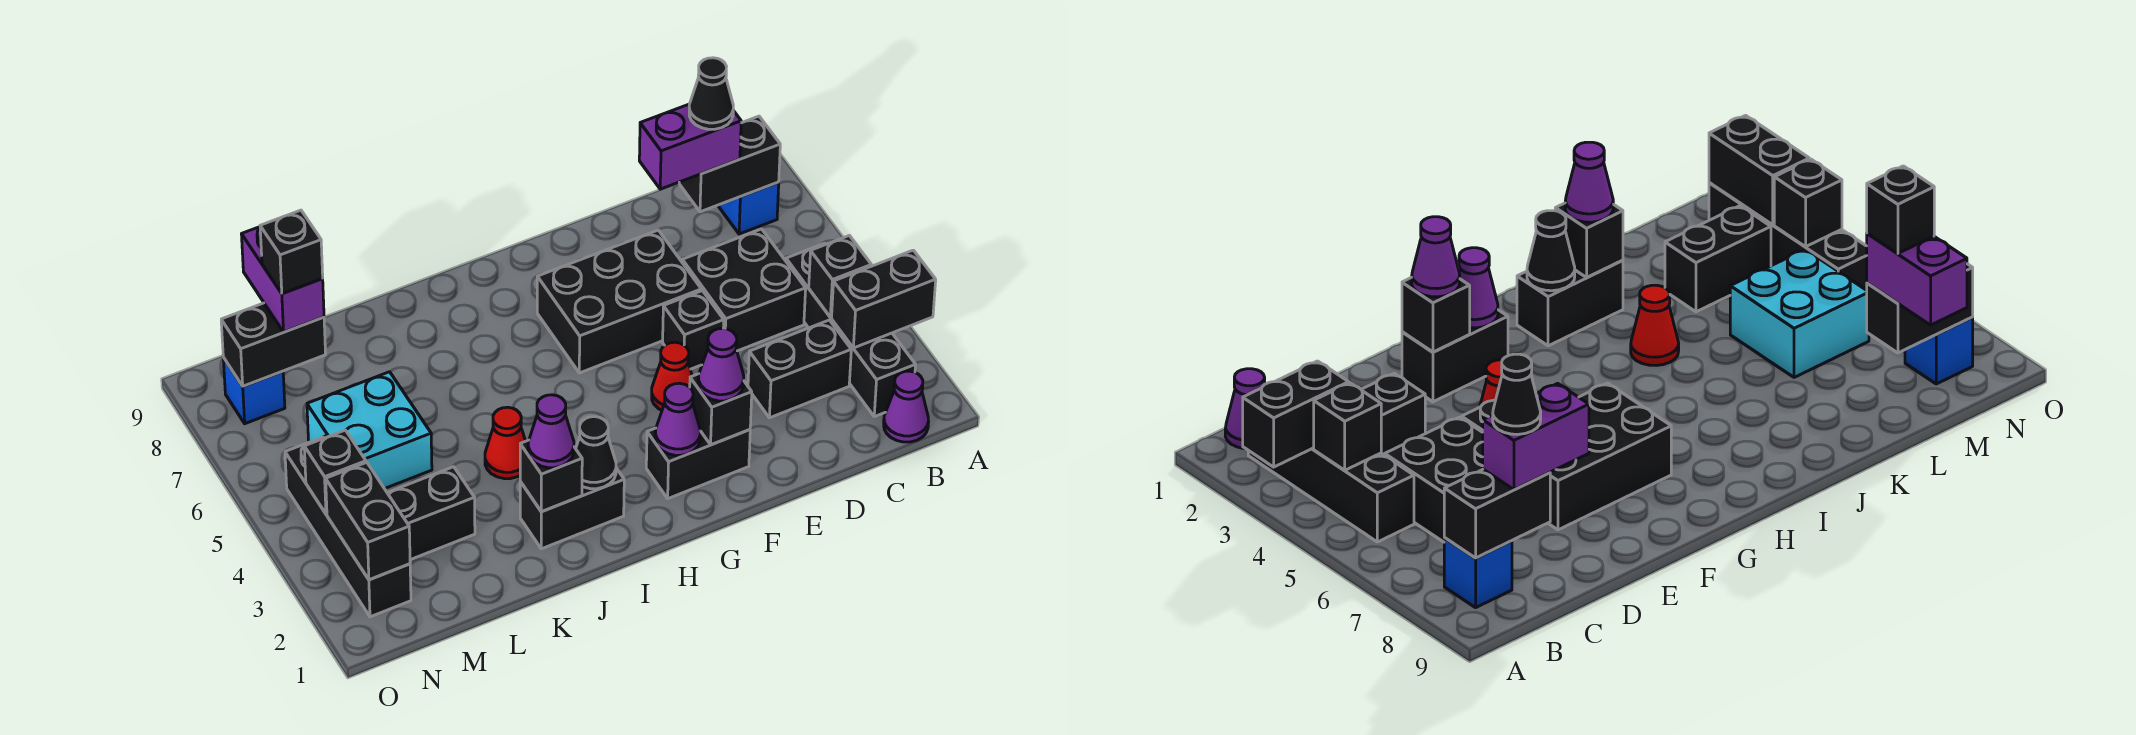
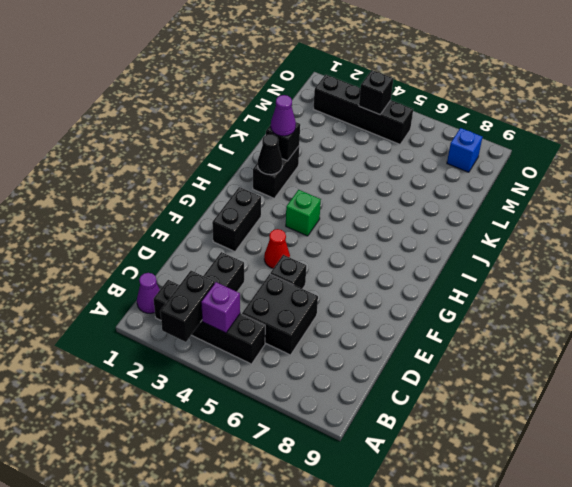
purple brick B4 level 2 -> black brick B4 level 2
green brick H4 level 1 -> none
none -> blue brick B8 level 1
none -> black brick E6:G7 level 1
none -> red cone J4 level 1
none -> black brick L3:M3 level 1

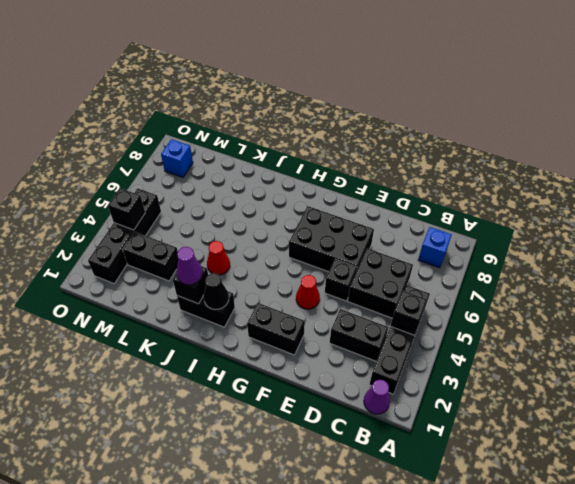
none -> cyan brick L5:M6 level 1
none -> black brick A3:B3 level 2
none -> black brick B8:C8 level 2
none -> black brick F2 level 2

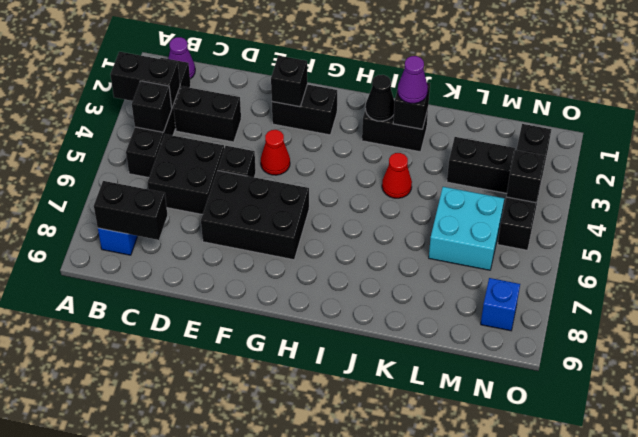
none -> purple cone G2 level 2
none -> black brick M8:N8 level 2
none -> black brick N2:N3 level 2
none -> purple brick C8:D8 level 3

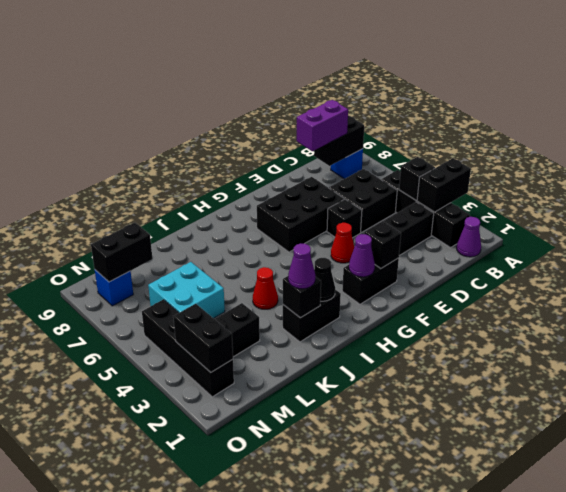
none -> black brick N4 level 2
none -> purple cone F2 level 3
none -> purple brick M8:M9 level 3
none -> black cone C8 level 4

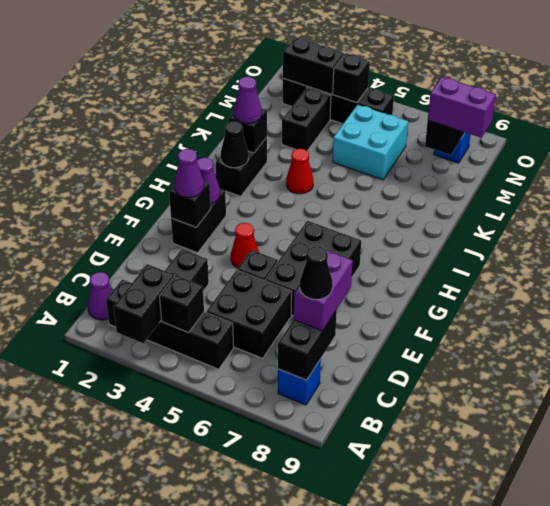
none -> black brick M8 level 4

